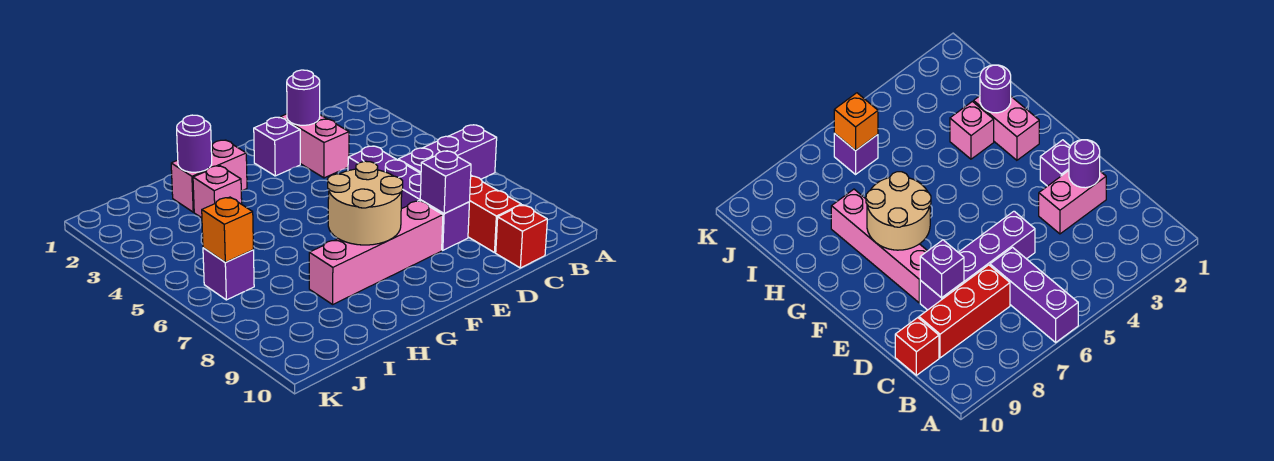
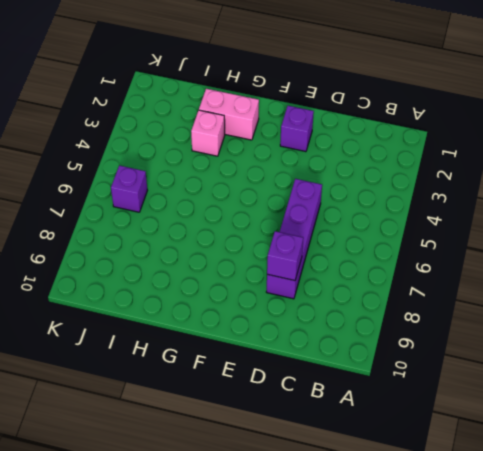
none -> purple brick A6:C6 level 1
none -> red brick C7:C9 level 1
none -> red brick C10 level 1

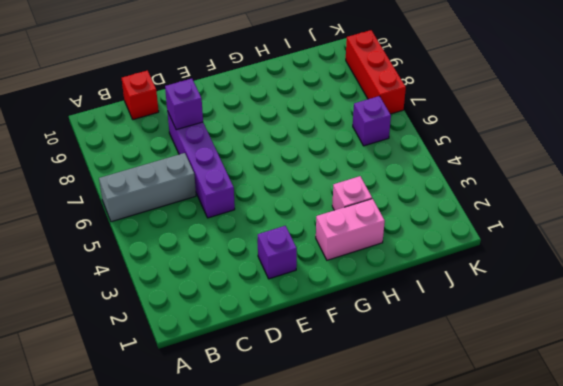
grey brick A6:C6 level 1 -> purple brick A6:C6 level 1
red brick K7:K9 level 1 -> red brick C7:C9 level 1
none -> pink brick D2:D3 level 1
none -> pink brick E8:H8 level 1
none -> purple round brick D2 level 2

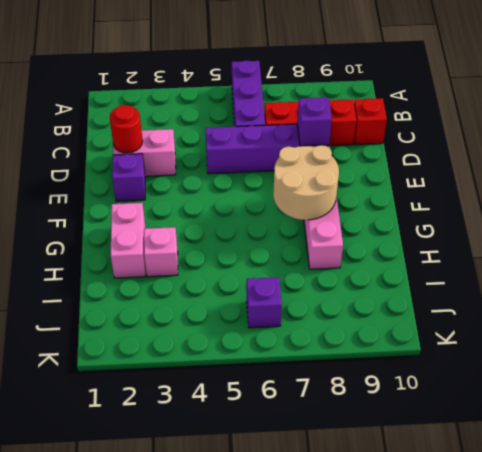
red round brick D2 level 2 -> purple round brick D2 level 2
none -> purple round brick H2 level 2
none -> orange brick J6 level 2

